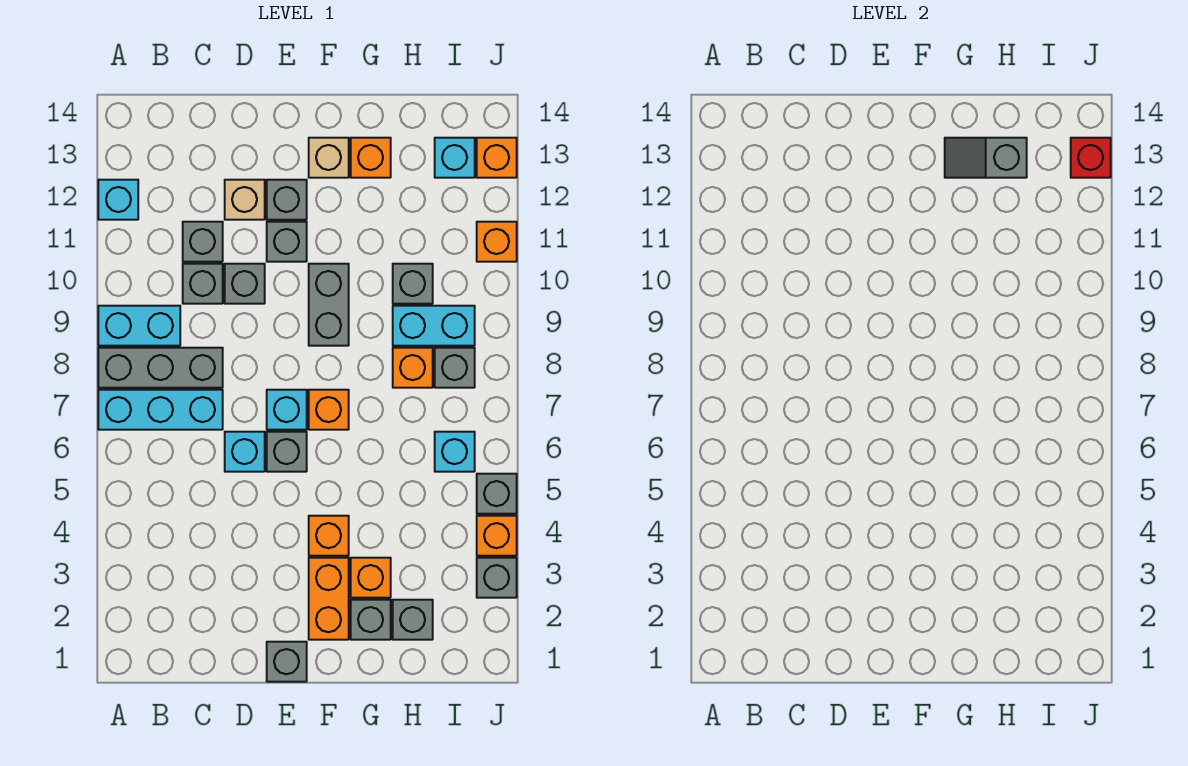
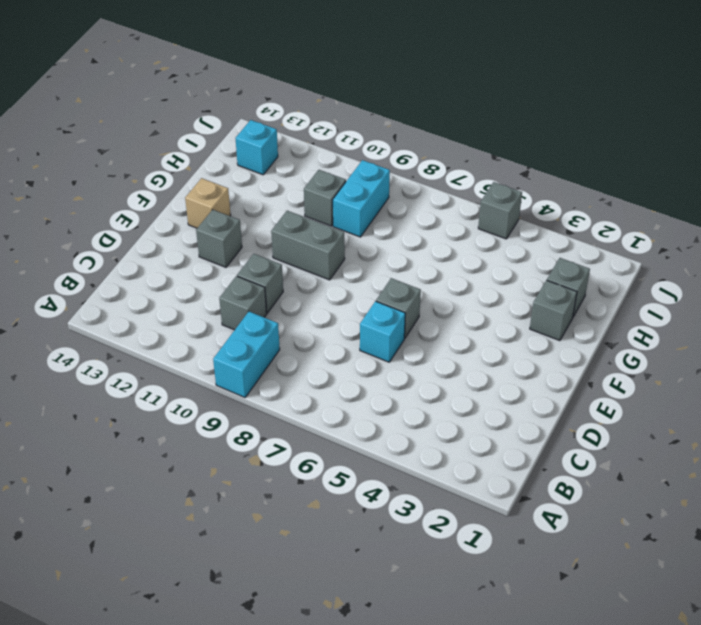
none -> cyan brick A7:C7 level 1
none -> grey brick A8:C8 level 1
none -> cyan brick A12 level 1
none -> grey brick C11 level 1

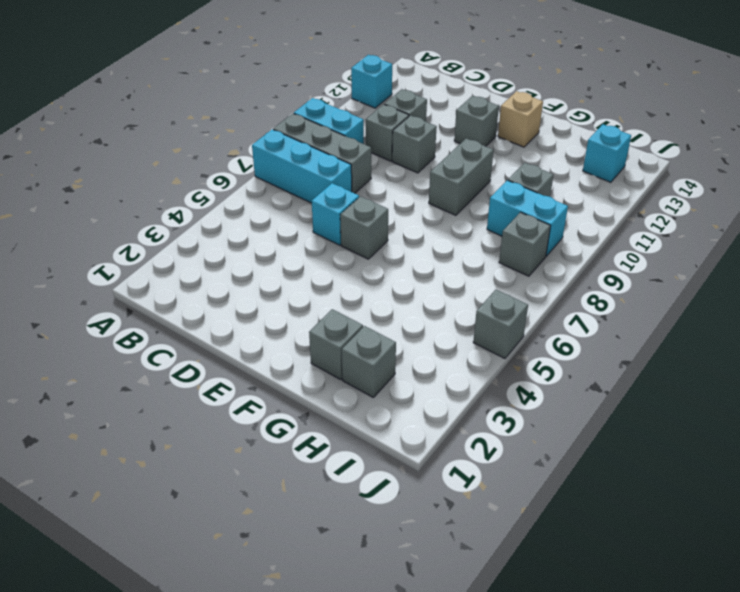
none -> tan brick D12 level 1
none -> grey brick E1 level 1
none -> cyan brick E7 level 1
none -> grey brick E11 level 1

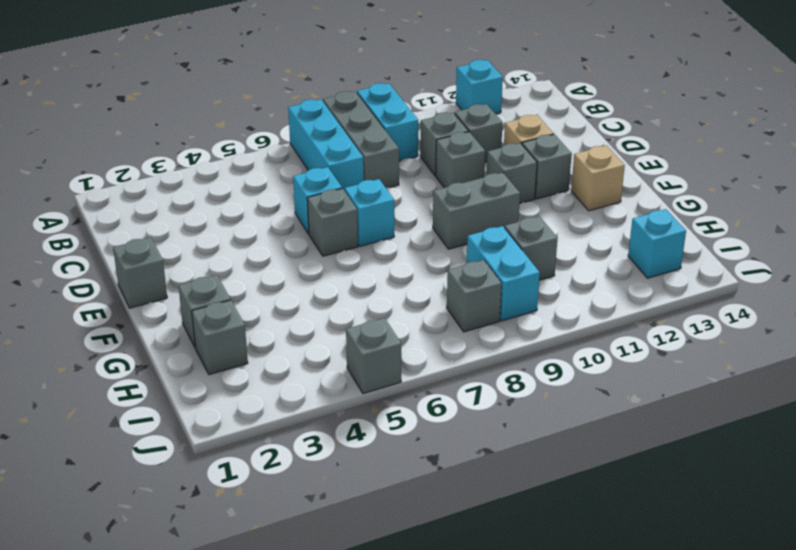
none -> orange brick F2:F3 level 1
none -> orange brick F4 level 1
none -> orange brick F7 level 1
none -> orange brick G3 level 1

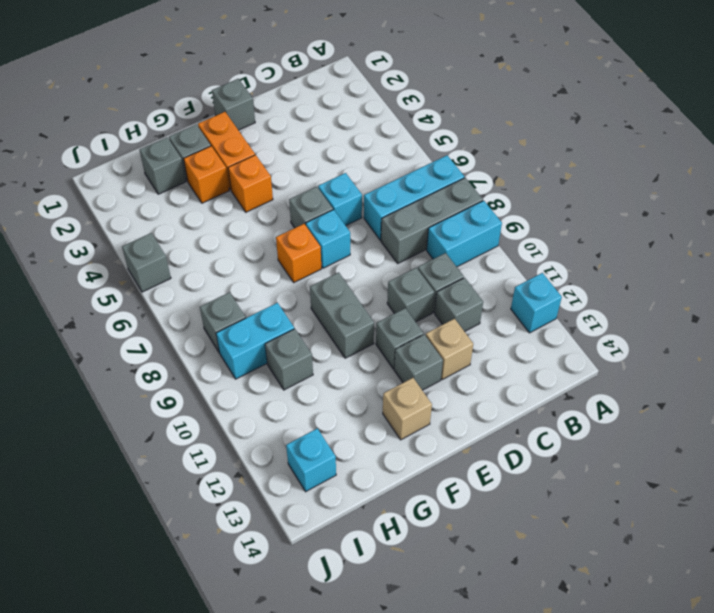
none -> orange brick G13 level 1
none -> orange brick H8 level 1
none -> cyan brick I6 level 1
none -> grey brick J3 level 1

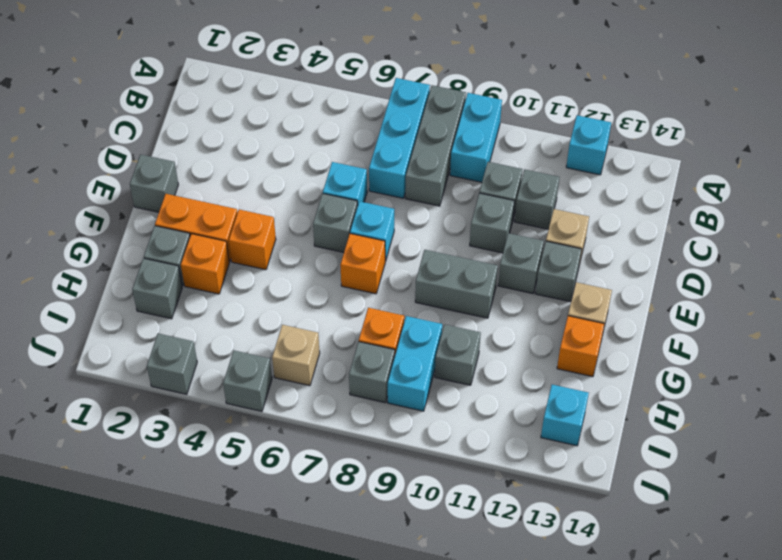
tan brick I6 level 1 -> cyan brick I6 level 1
none -> orange brick J4 level 1
none -> orange brick J11 level 1
none -> orange brick J13 level 1
none -> grey slope G13:H13 level 2 top H

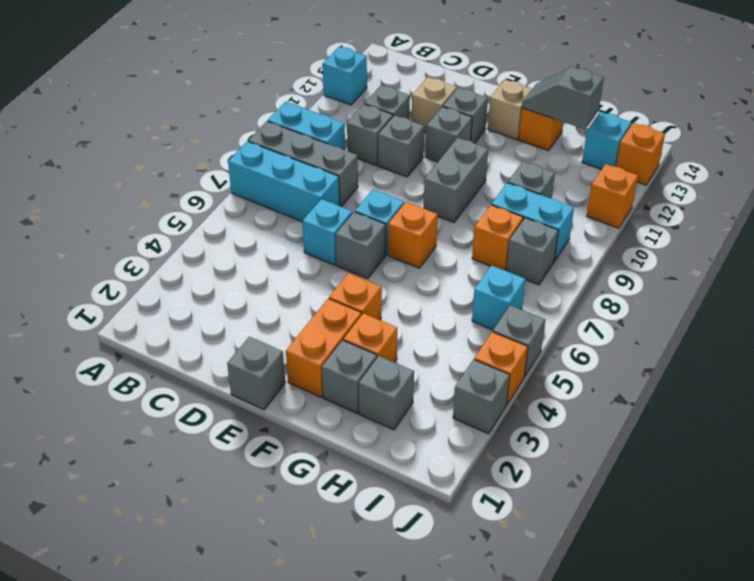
none -> red brick J13 level 2

